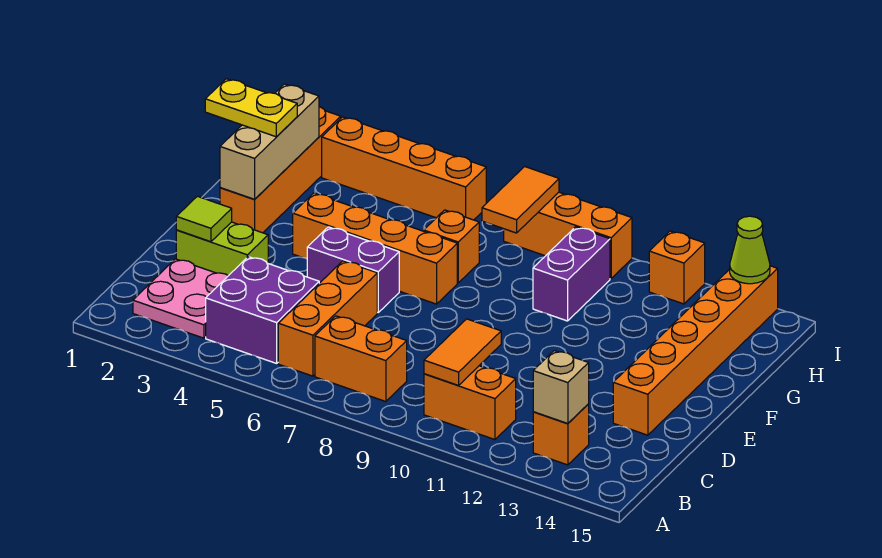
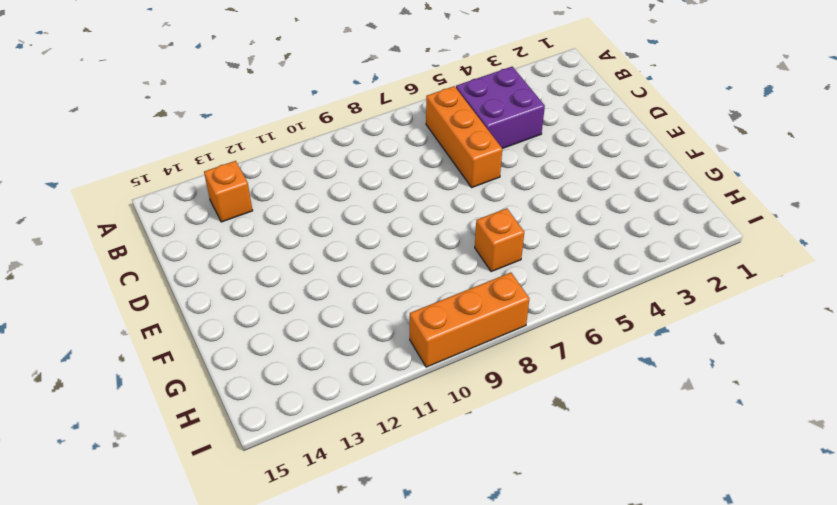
none -> pink plate B2:C3 level 1
none -> orange brick B7:B8 level 1
none -> orange brick B10:B11 level 1

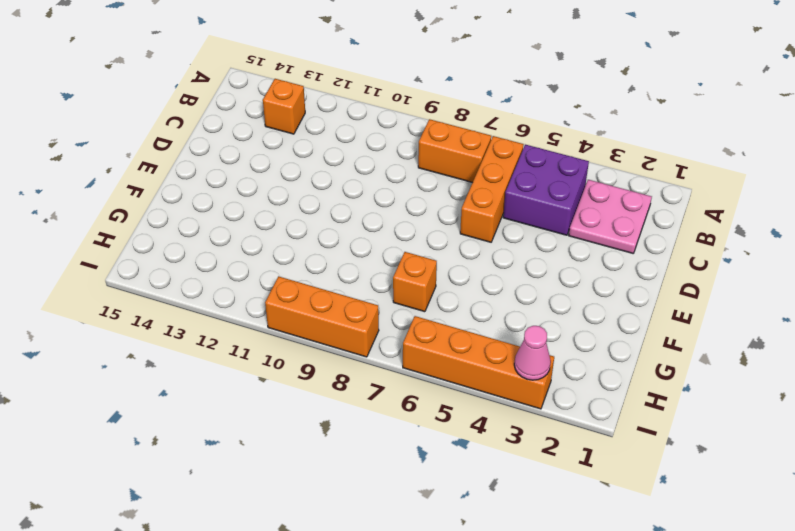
pink cone I3 level 2 -> none
none -> orange brick B10:B11 level 1
none -> lime brick D2:D3 level 1
none -> orange brick D14:I14 level 1

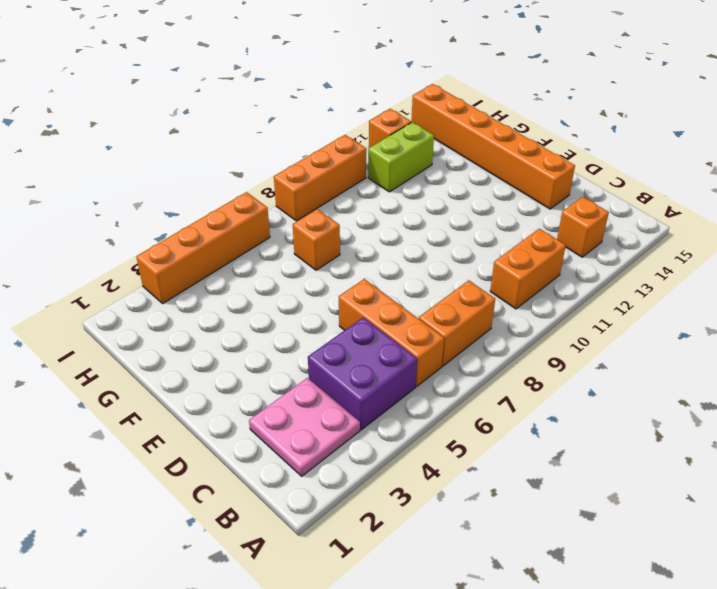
lime brick H11:H12 level 1 -> lime brick D2:D3 level 1
none -> purple brick E5:E6 level 1
none -> orange brick F2:I2 level 1
none -> orange brick F4:F7 level 1

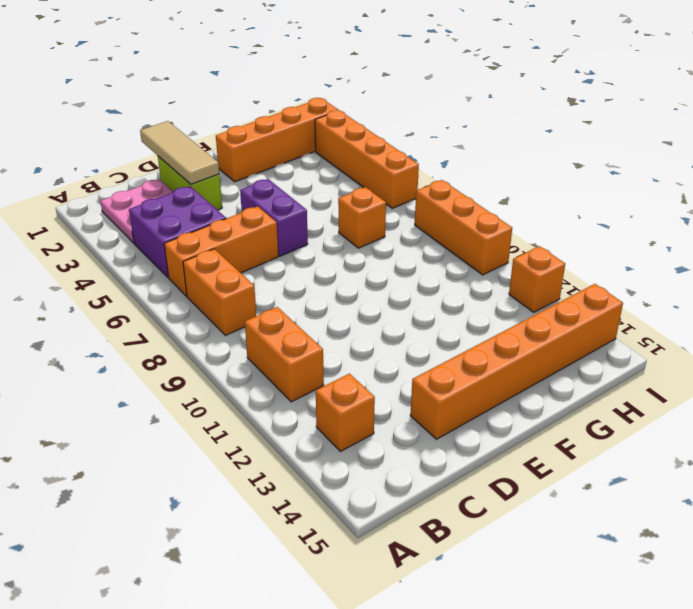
tan tile D1:D3 level 2 -> lime tile D2 level 2
none -> orange brick F4:F7 level 1
none -> purple brick G10:H10 level 1
none -> orange tile B10:C10 level 2

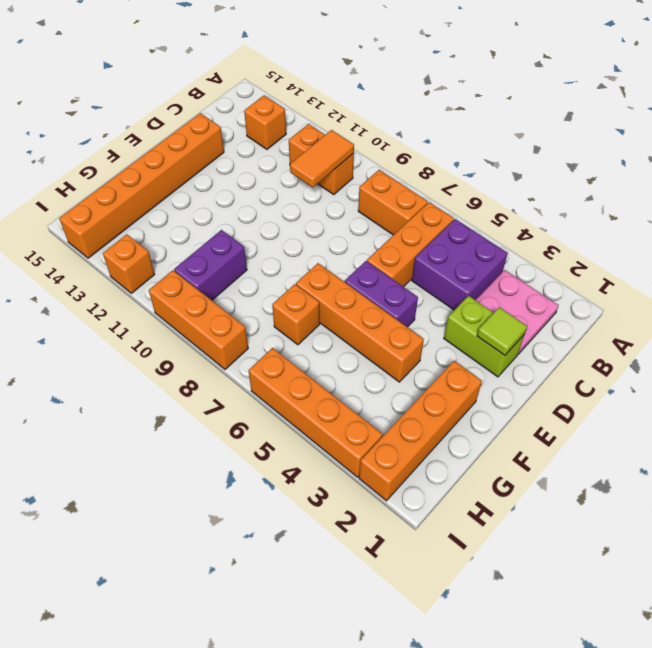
none -> tan brick B13 level 2
none -> tan brick F2:H2 level 2
none -> orange tile H8:I8 level 2

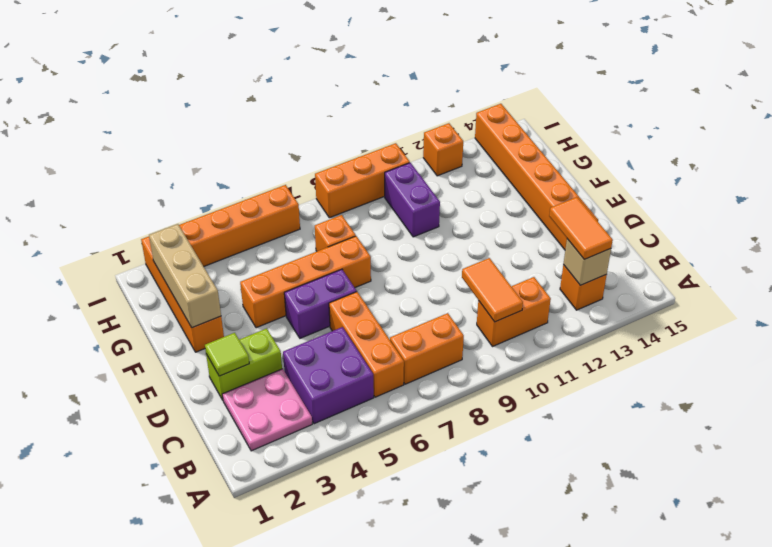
orange tile B13:C13 level 3 -> orange tile H8:I8 level 2
none -> lime cone I14 level 2
none -> yellow plate G1:G2 level 3

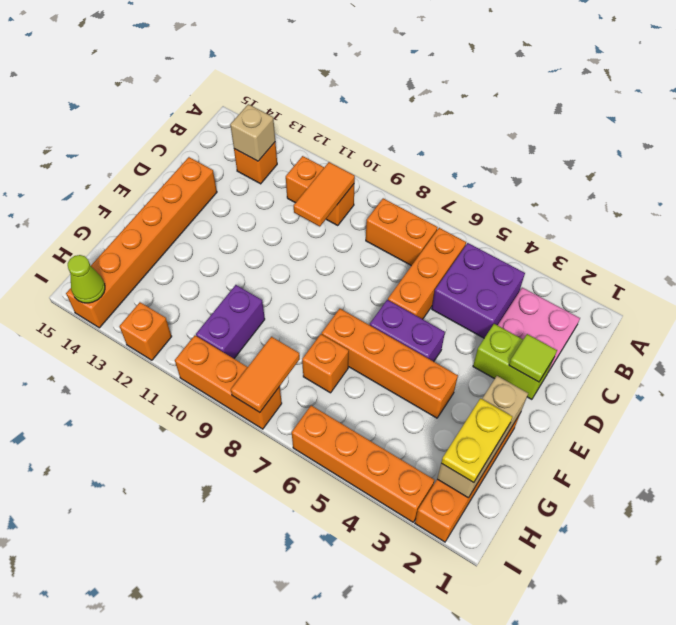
yellow plate G2:H2 level 3 -> yellow plate G1:G2 level 3

